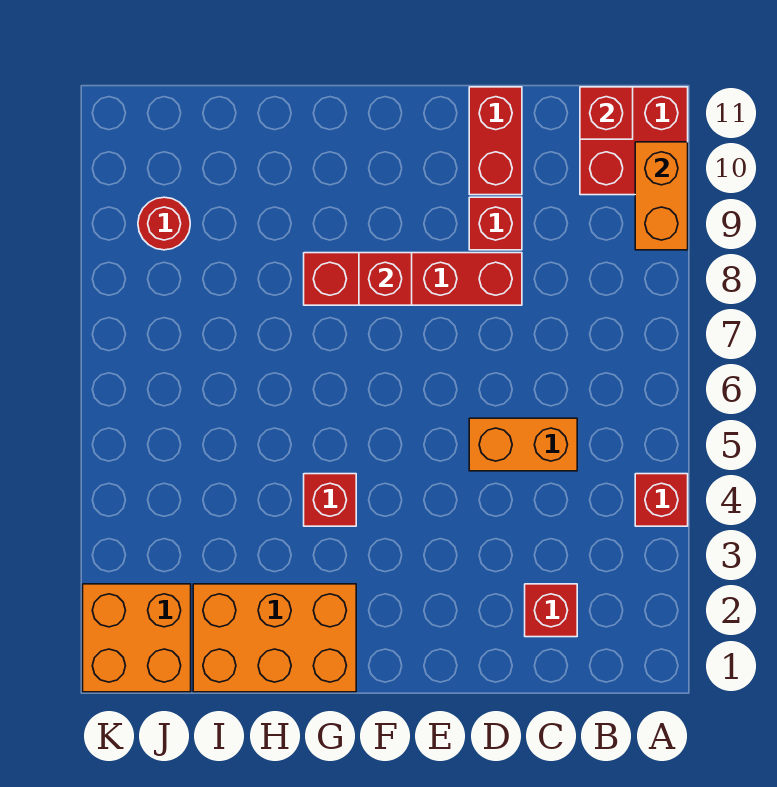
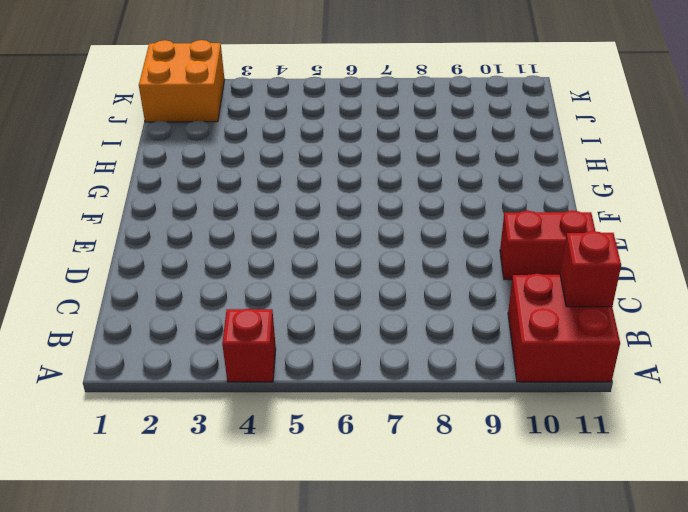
none -> red brick C2 level 1
none -> orange brick C5:D5 level 1
none -> red brick D8:G8 level 1

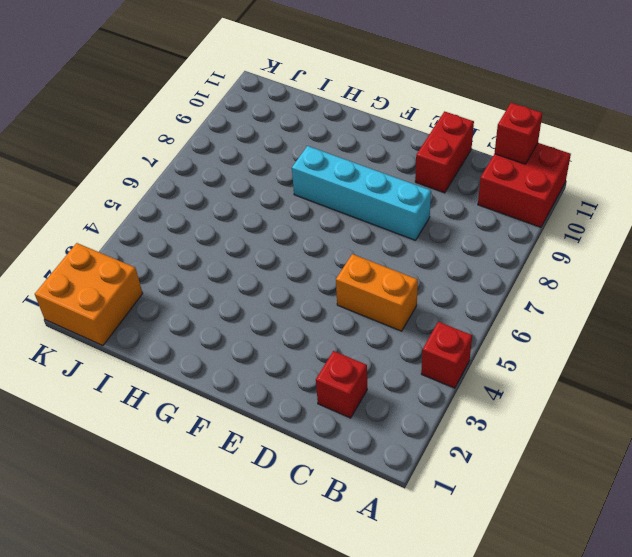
cyan brick D8:G8 level 1 -> red brick D8:G8 level 1
none -> red brick D9 level 1
none -> orange brick G1:I2 level 1
none -> red brick G4 level 1

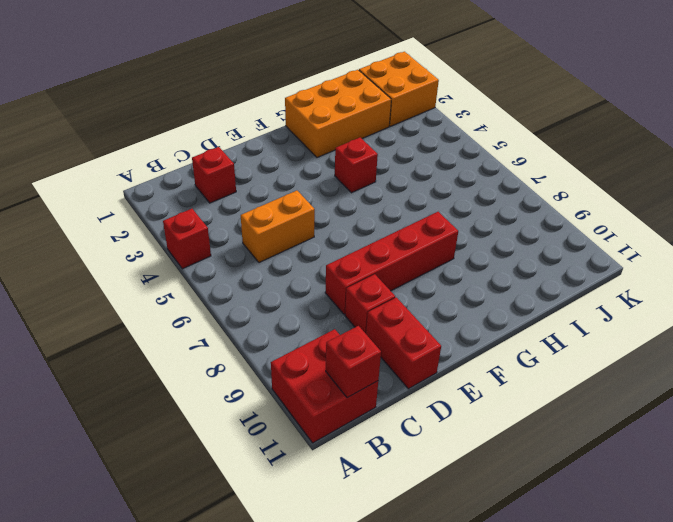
none -> red round brick J9 level 1
none -> orange brick A9:A10 level 2
none -> red brick F8 level 2

